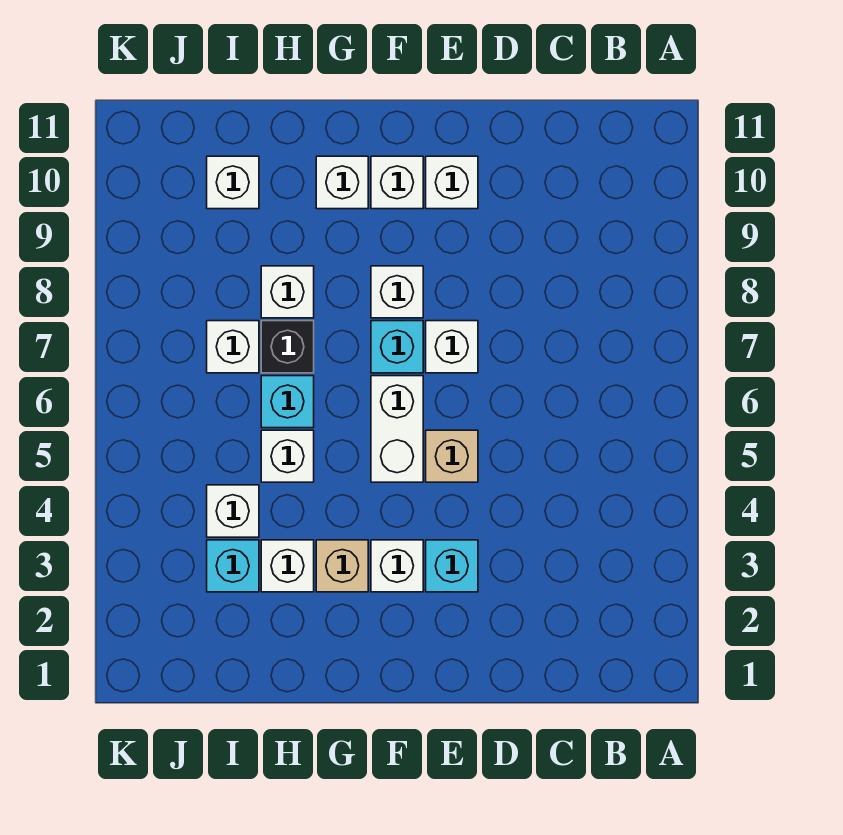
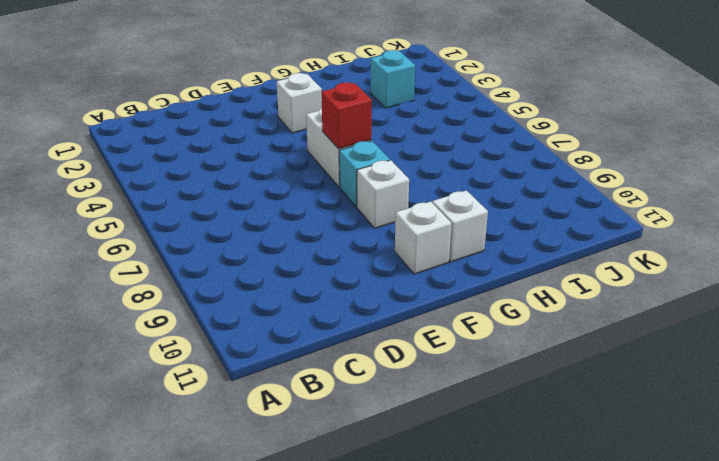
red brick F6 level 2 -> none
none -> cyan brick E3 level 1
none -> tan brick E5 level 1
none -> white brick E7 level 1

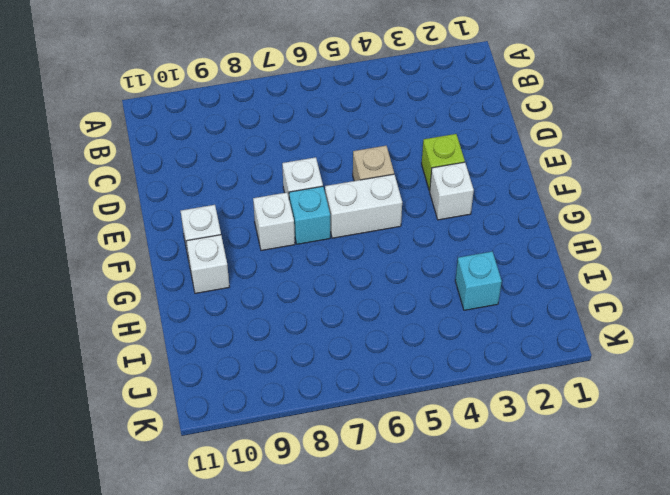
lime brick E3 level 1 -> cyan brick E3 level 1
none -> white brick E10 level 1
none -> tan brick G3 level 1
none -> white brick H3 level 1

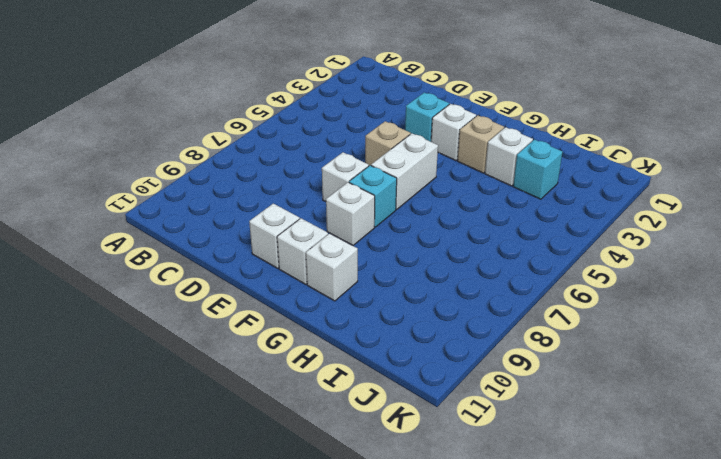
none -> white brick H5 level 1
none -> cyan brick H6 level 1
none -> black brick H7 level 1

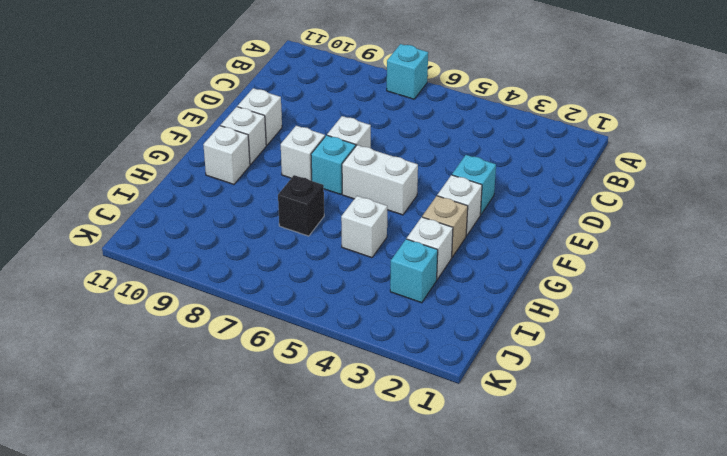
cyan brick A7 level 1 -> cyan brick H6 level 1
none -> tan brick E5 level 1
none -> white brick H8 level 1
none -> white brick I4 level 1

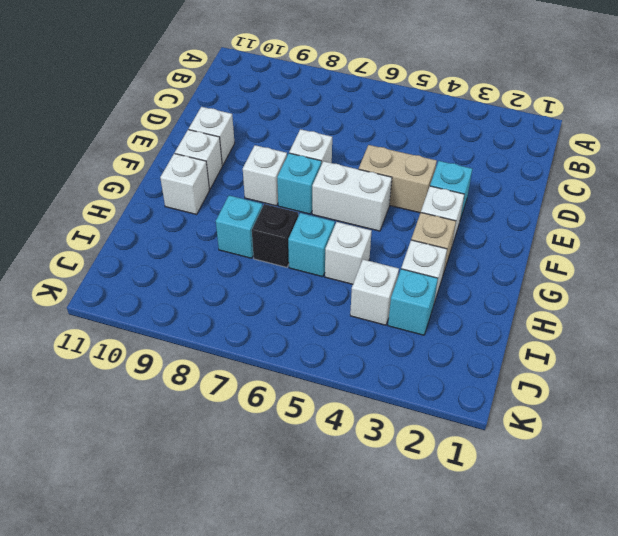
tan brick E4:E5 level 1 -> tan brick E5 level 1
cyan brick H8 level 1 -> white brick H8 level 1
none -> white brick I7 level 1
none -> white brick I10 level 1

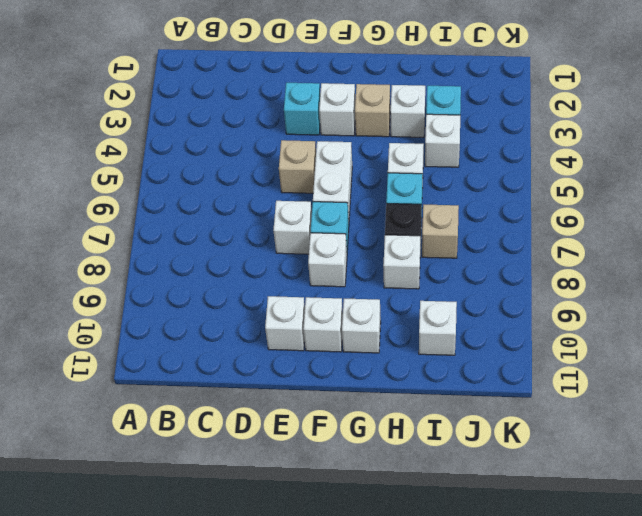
tan brick I7 level 1 -> white brick I7 level 1

